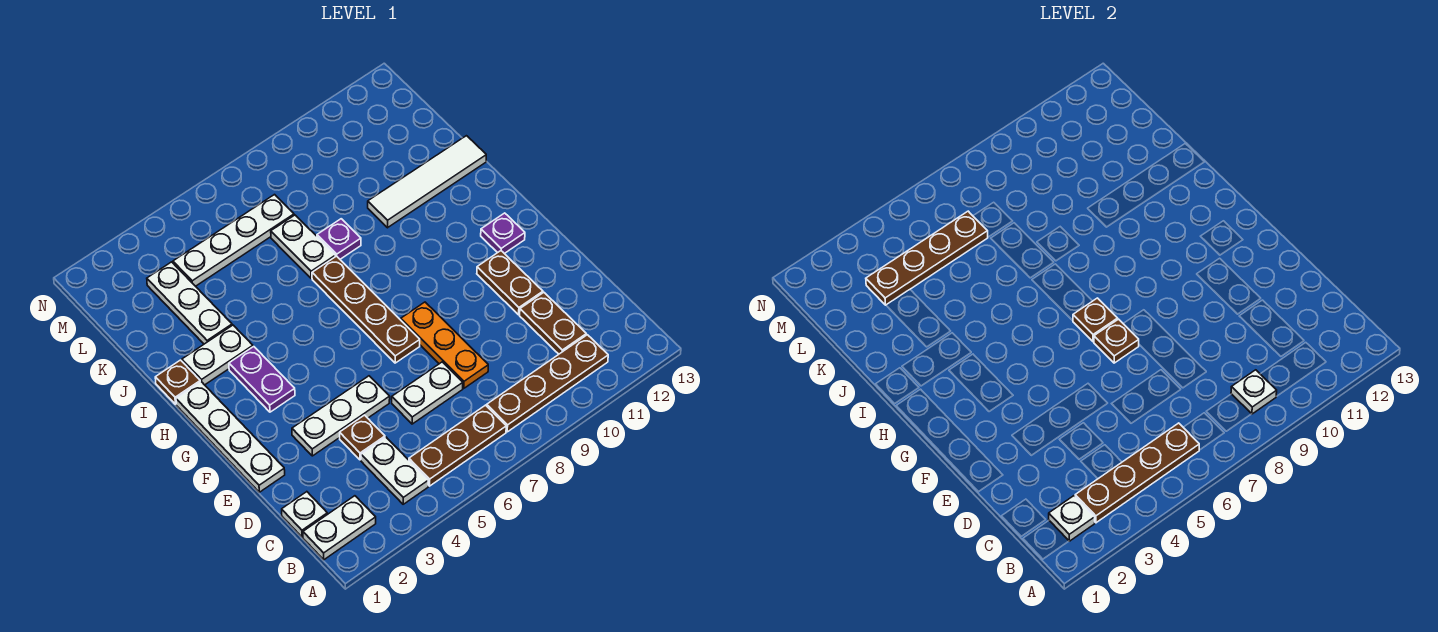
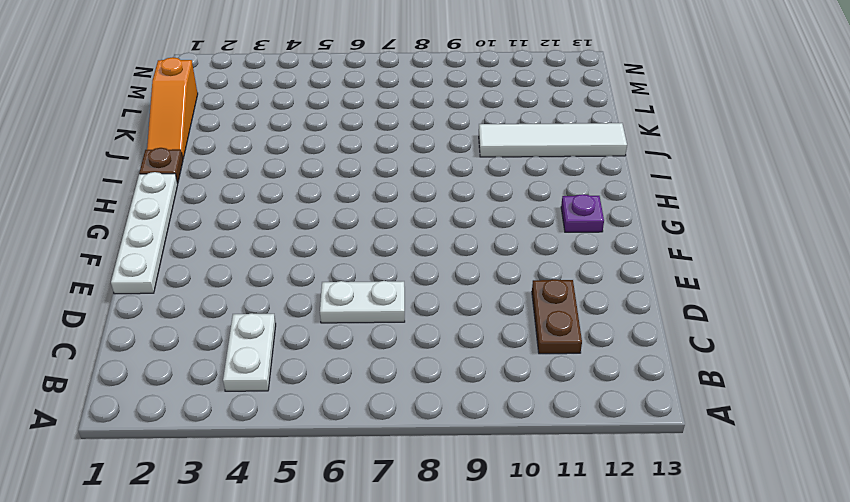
orange slope J1:L1 level 1 top L -> none
none -> white plate B1:B2 level 1
none -> brown plate B5:B7 level 1
none -> brown plate B8:B11 level 1

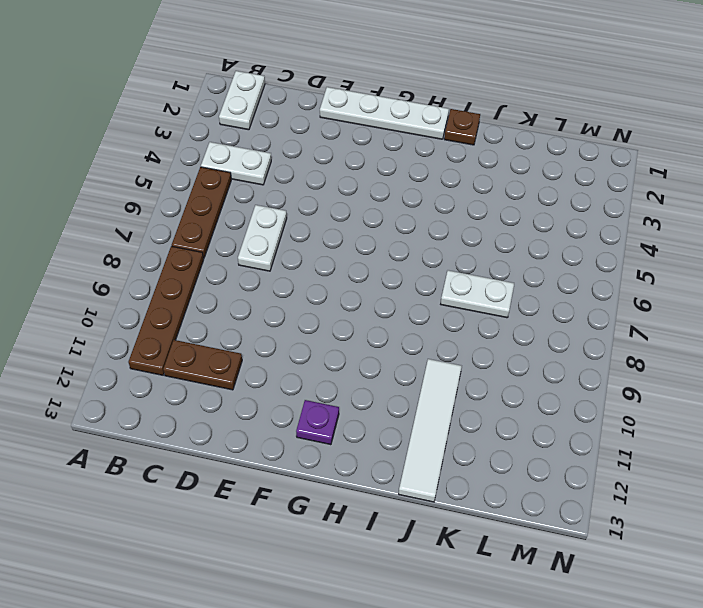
none -> white plate C1 level 1
none -> brown plate D4 level 1
none -> orange plate D8:F8 level 1

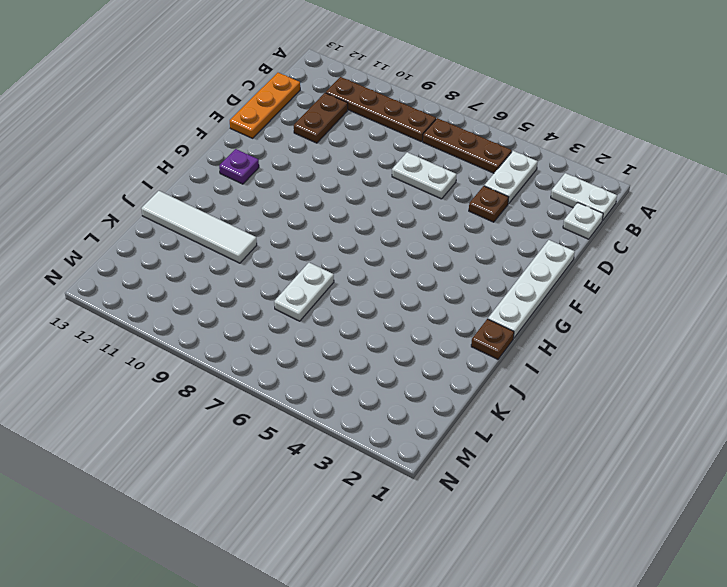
orange plate C13:E13 level 1 -> orange plate D8:F8 level 1
none -> white plate E3:E5 level 1
none -> brown plate E11:F11 level 1
none -> brown plate F7:I7 level 1

